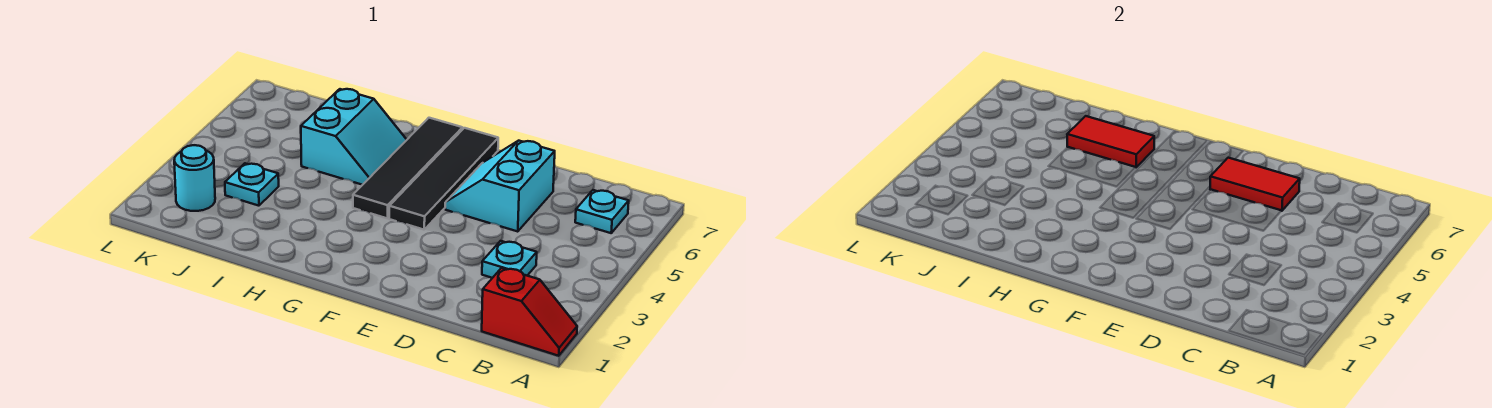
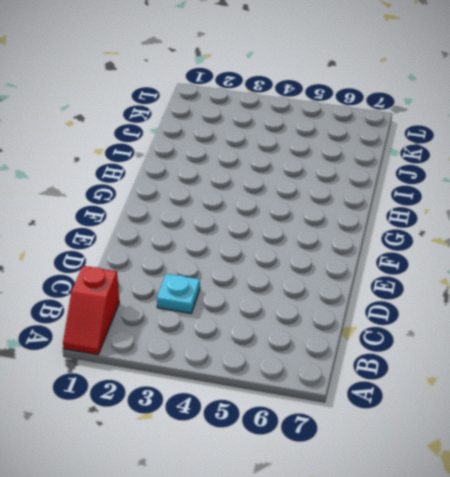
none -> cyan plate B6 level 1
none -> cyan slope D5:E6 level 1 top D

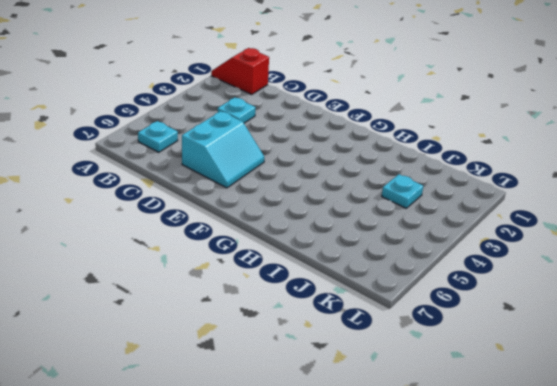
none -> black tile F4:F7 level 1
none -> black tile G4:G7 level 1

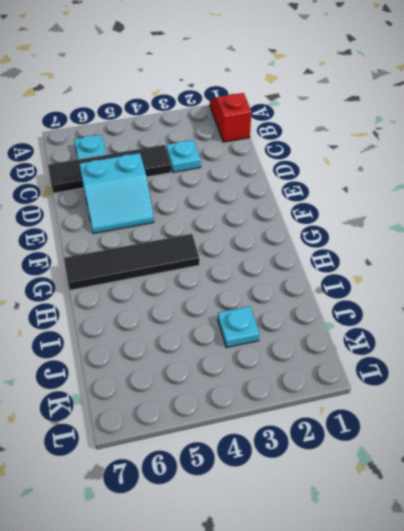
black tile C4:C7 level 1 -> black tile F4:F7 level 1
none -> cyan slope H5:I6 level 1 top I
none -> cyan round brick K2 level 1

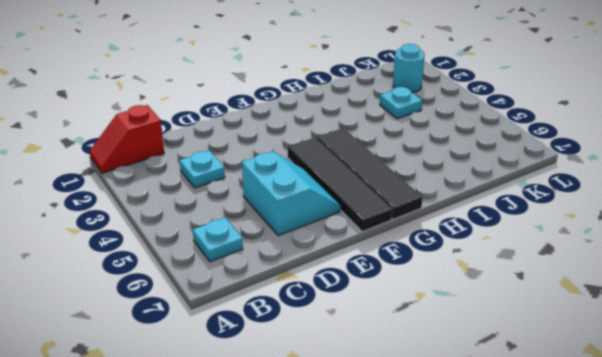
none -> cyan slope H5:I6 level 1 top I
none -> red tile D6:E6 level 2

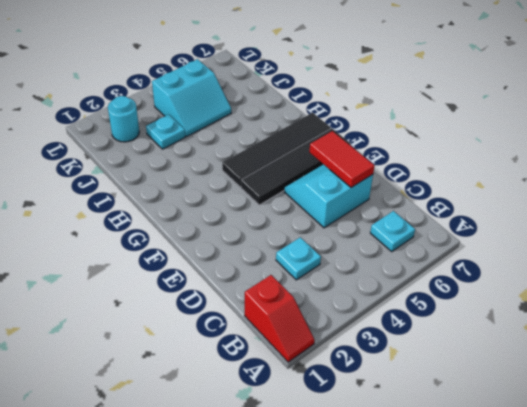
cyan slope J4:K5 level 1 top K -> cyan slope H5:I6 level 1 top I
none -> red tile H6:I6 level 2

